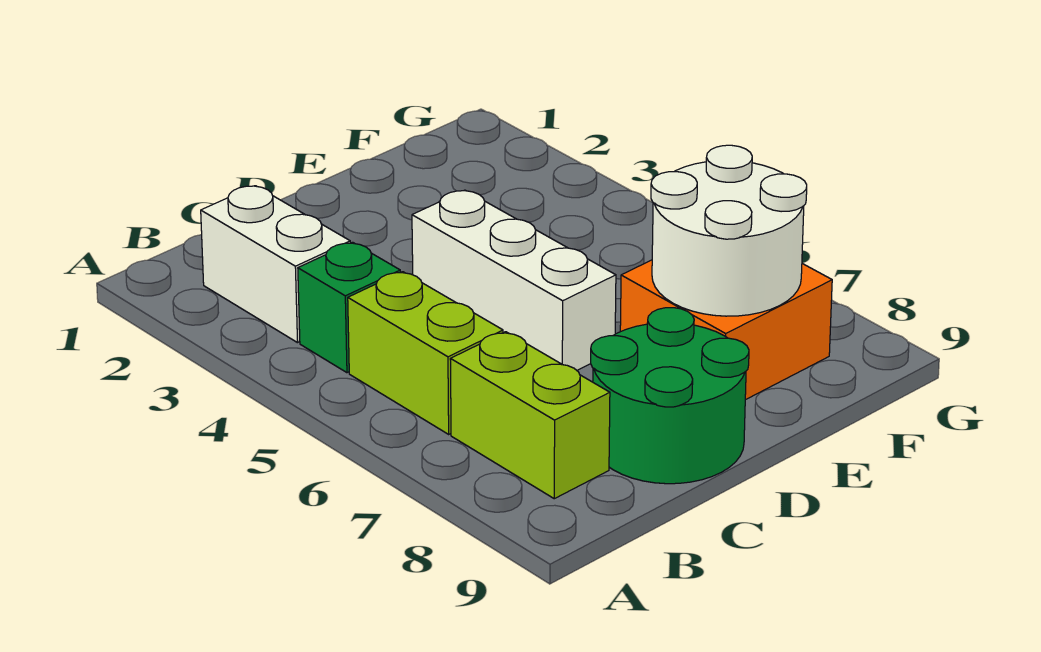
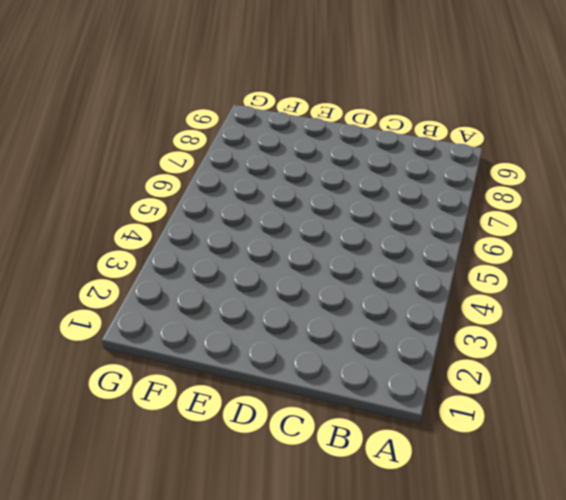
none -> white brick B2:B3 level 1
none -> green brick B4 level 1

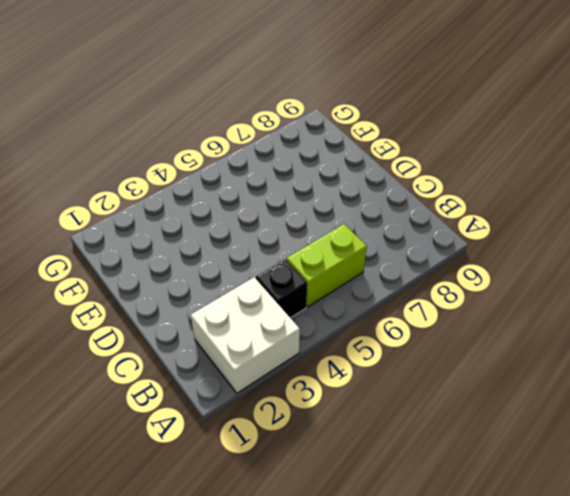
white brick A2:B3 level 1 -> white brick B2:B3 level 1
black brick B4 level 1 -> green brick B4 level 1
none -> lime brick B7:B8 level 1
none -> green round brick C8:D9 level 1

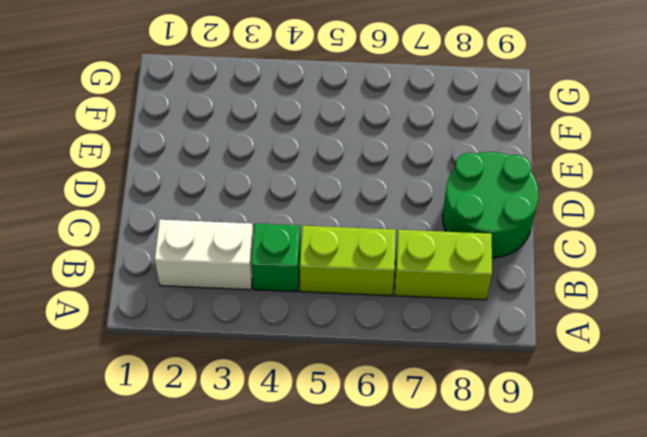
none -> white brick D4:D6 level 1
none -> orange brick E7:F8 level 1

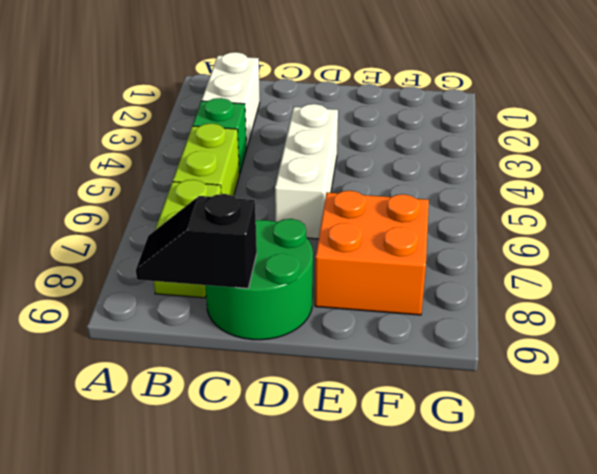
black slope B9:C9 level 2 top C -> none
none -> white round brick E7:F8 level 2

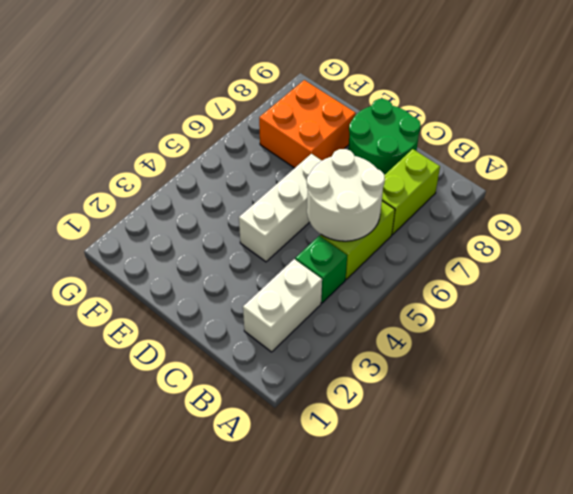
white round brick B5:C6 level 2 -> white round brick E7:F8 level 2

